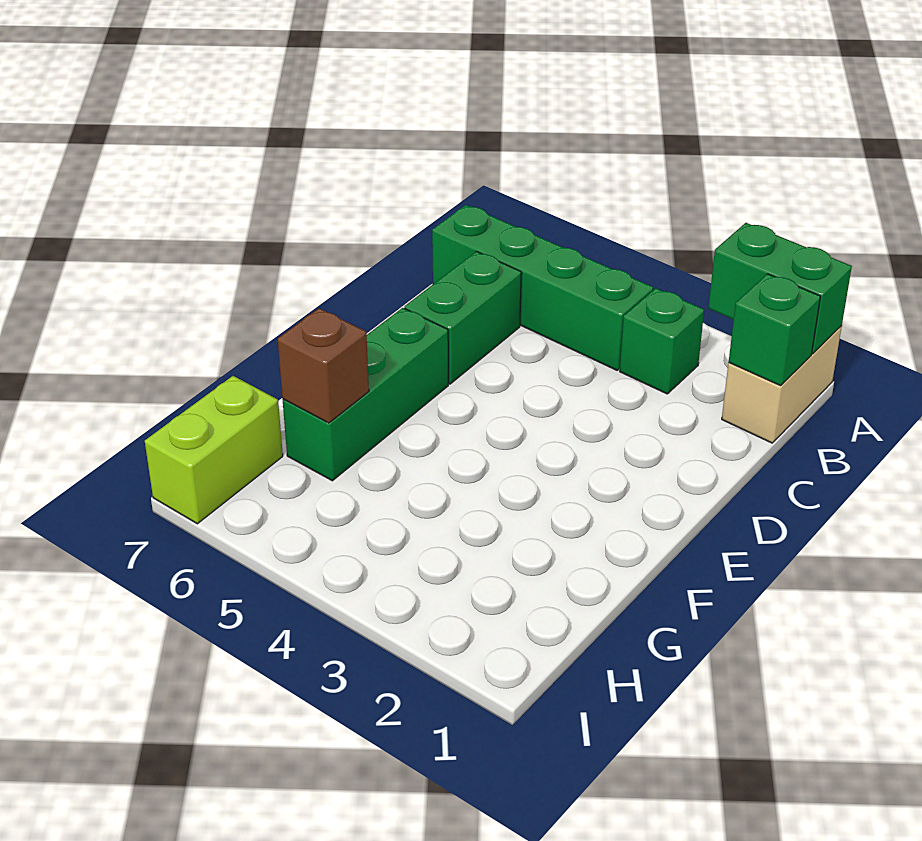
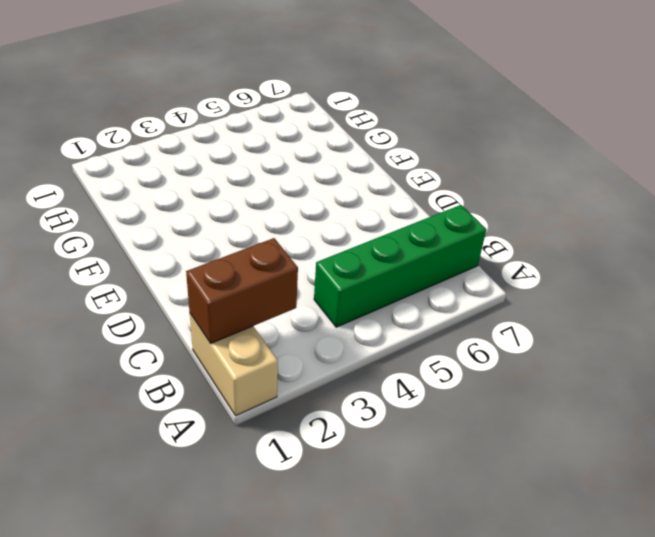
brown brick B1:B2 level 2 -> green brick B1 level 2
none -> green brick B3 level 1
none -> green brick C6:D6 level 1

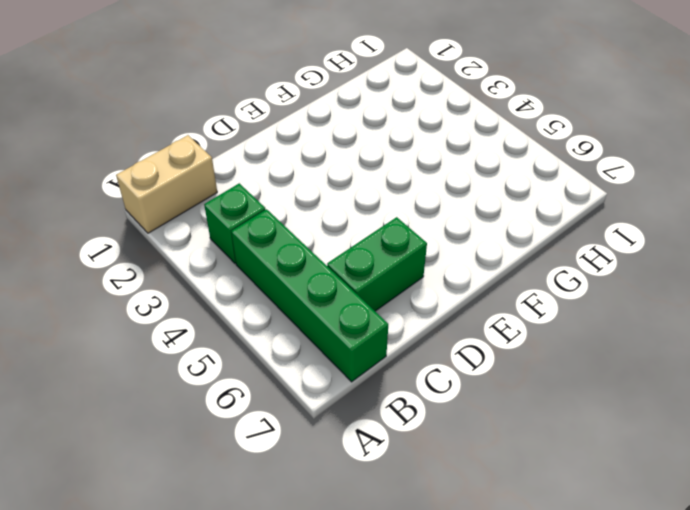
none -> green brick E6:G6 level 1
none -> lime brick H7:I7 level 1

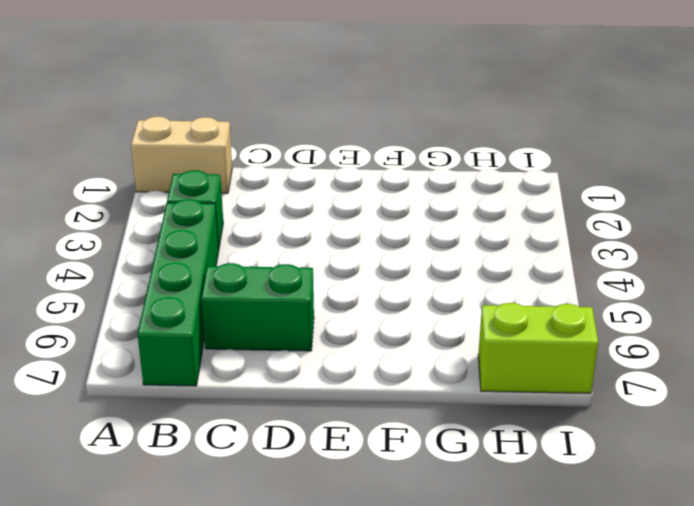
none -> green brick E6:G6 level 1
none -> green brick A1:A2 level 2

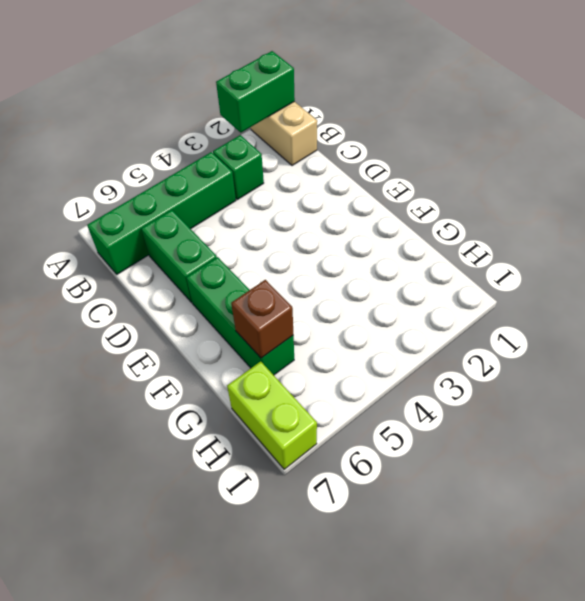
none -> green brick B1 level 2

